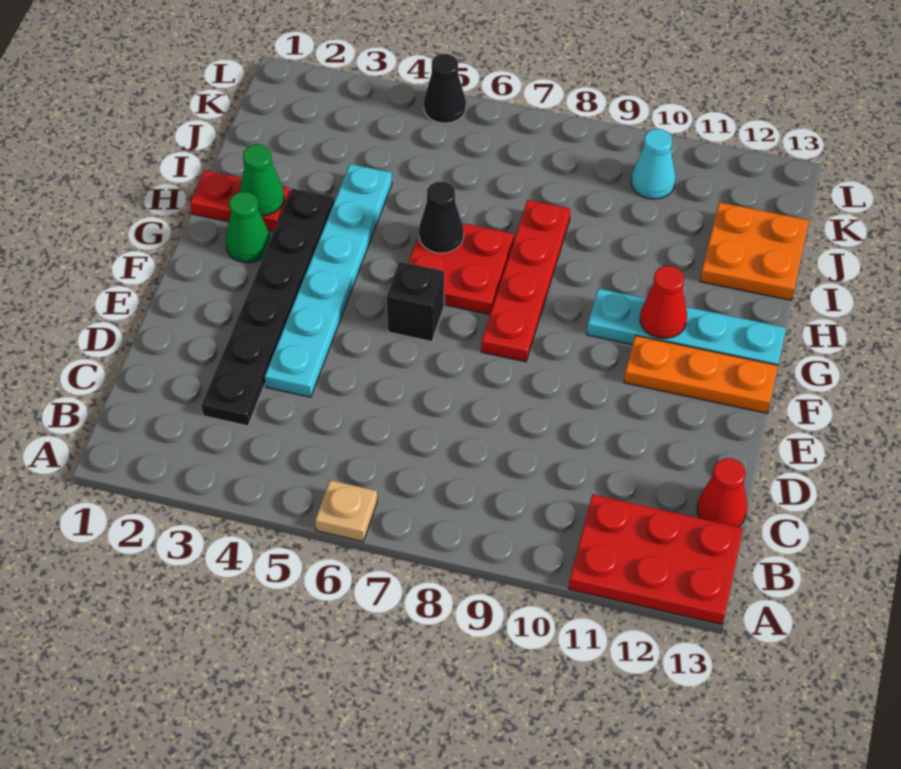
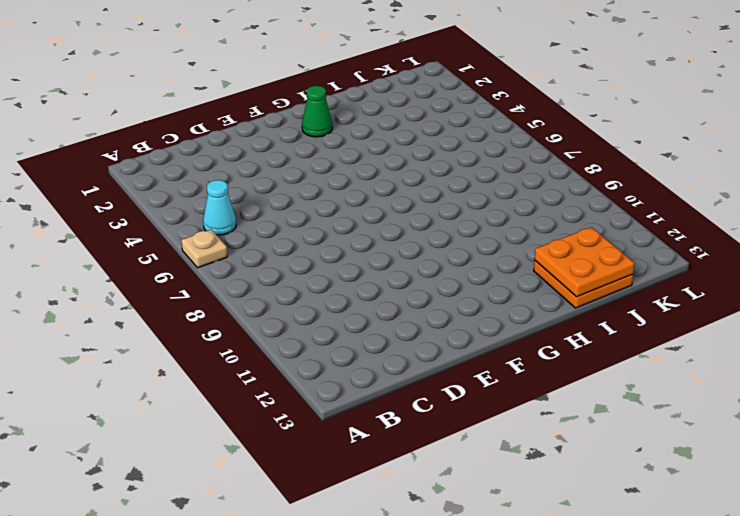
cyan cone B5 level 1 -> cyan cone K10 level 1
orange plate I12:J13 level 2 -> none
none -> red plate A11:B13 level 1
none -> black plate C3:H3 level 1
none -> red cone C13 level 1

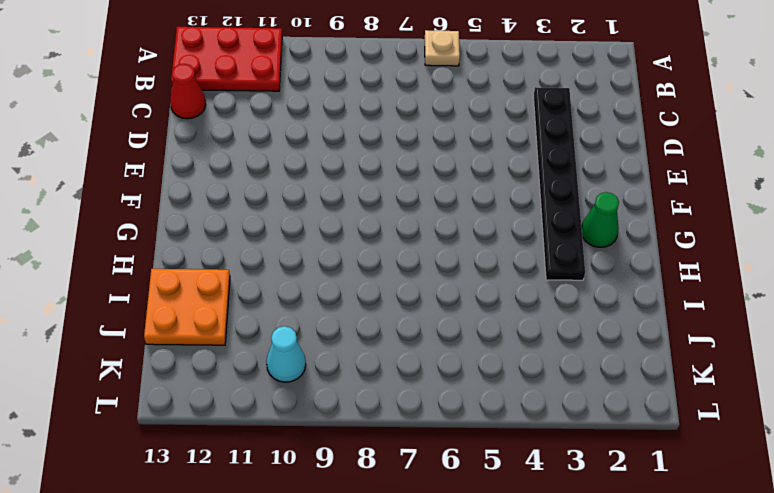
none -> cyan plate D4:I4 level 1
none -> black brick F6 level 1
none -> red plate F8:I8 level 1

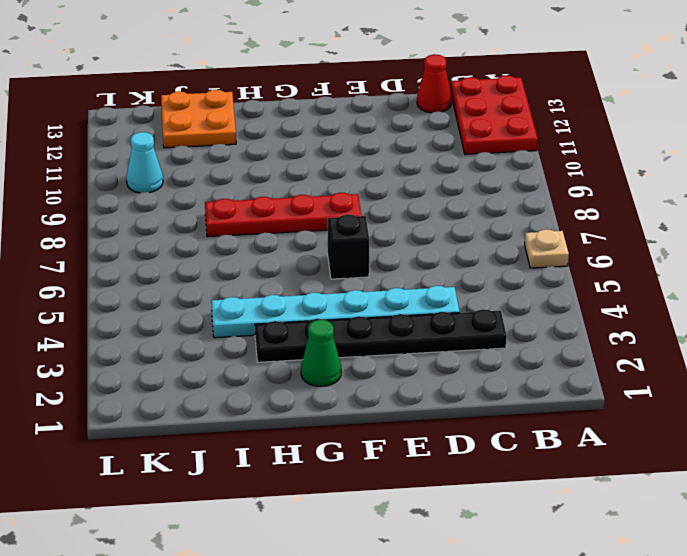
none -> orange plate F11:F13 level 1
none -> red plate G6:H7 level 1
none -> cyan plate G10:G13 level 1

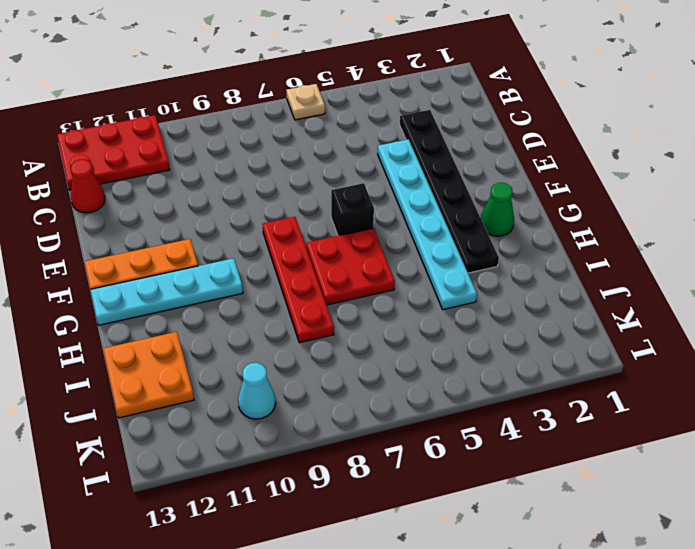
none -> red plate H1:H2 level 1
none -> black cone L5 level 1
none -> red cone G11 level 2

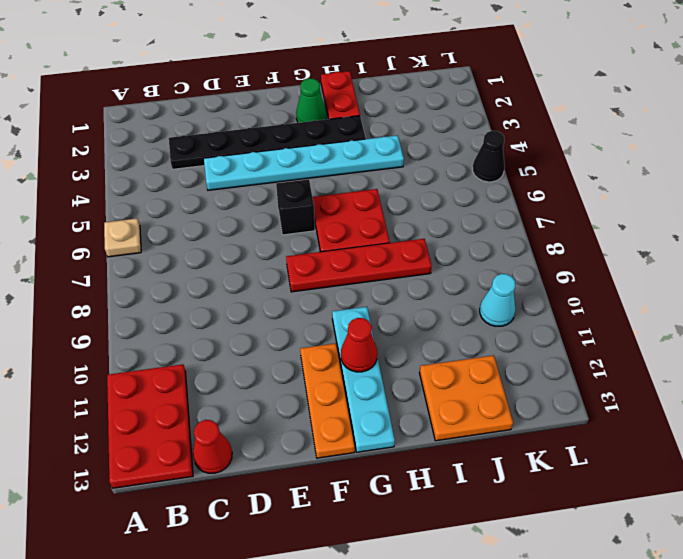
none -> green cone H2 level 2
none -> black cone H6 level 2

